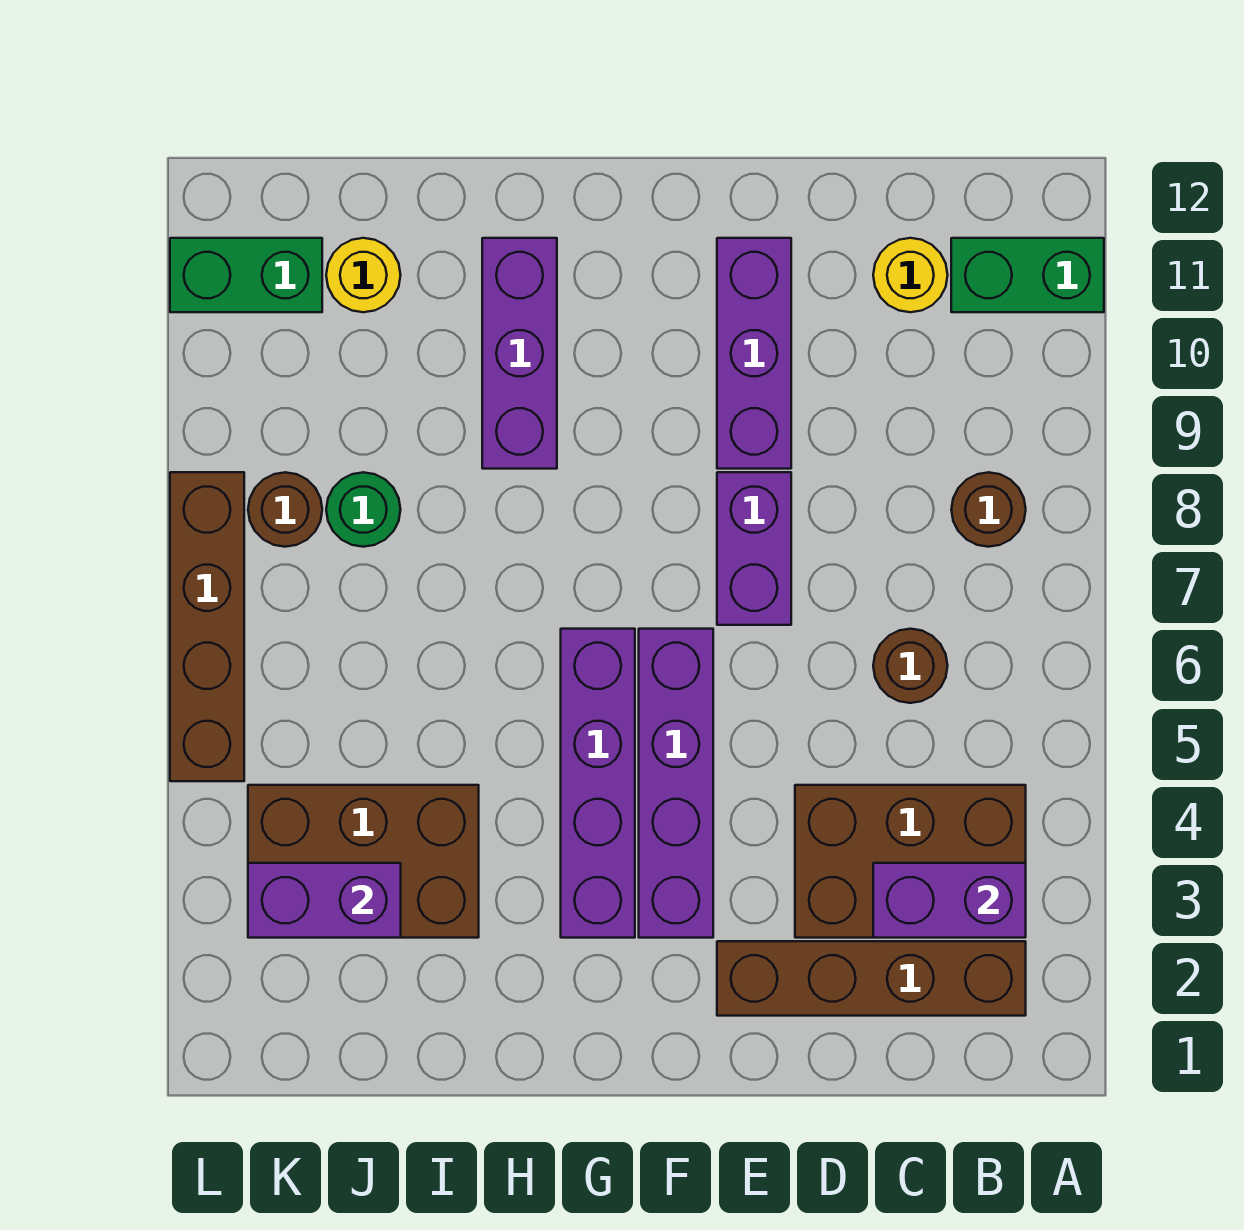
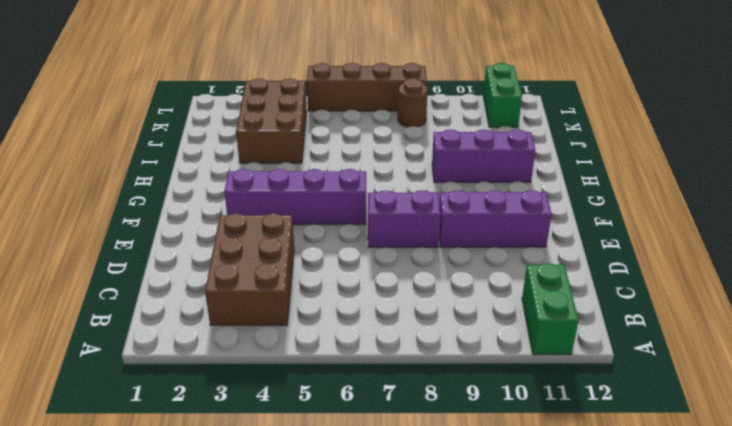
none -> brown brick B2:E2 level 1
none -> brown round brick B8 level 1
none -> brown round brick C6 level 1

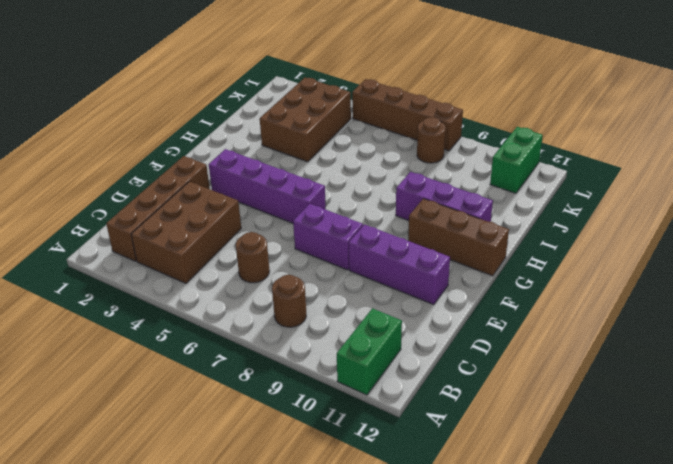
brown brick G10:G12 level 1 -> none
none -> yellow round brick C11 level 1
none -> purple brick G3:G6 level 1
none -> green round brick J8 level 1

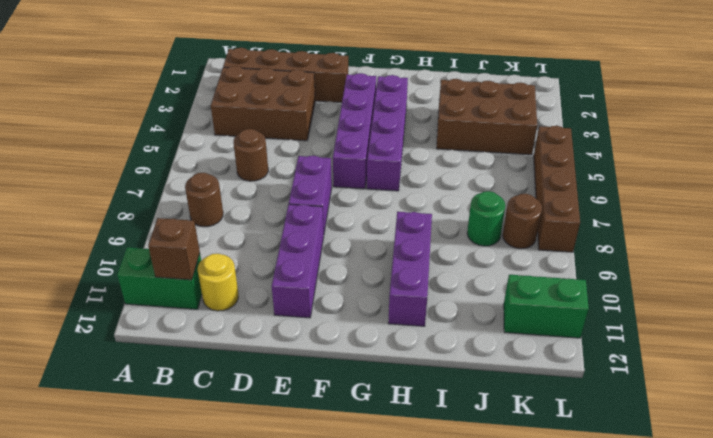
brown brick B11 level 2 -> none
none -> yellow round brick J11 level 1
none -> purple brick B3:C3 level 2
none -> purple brick J3:K3 level 2

